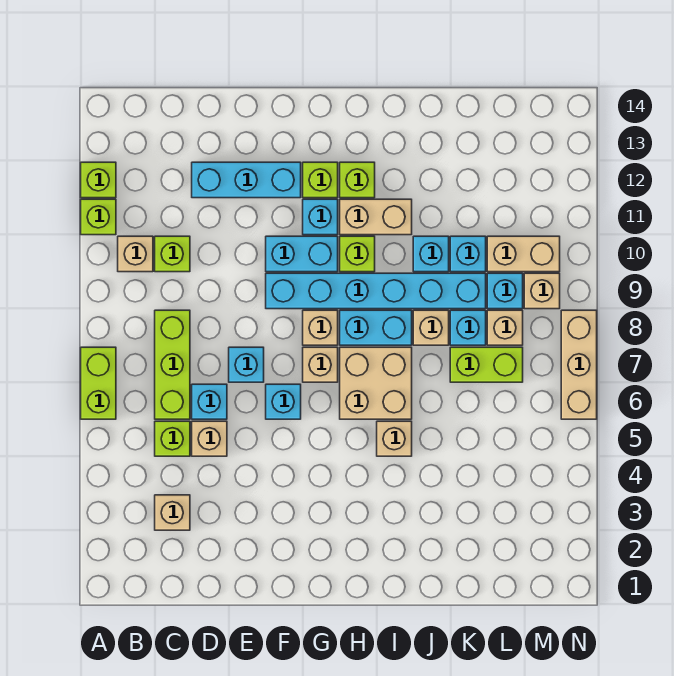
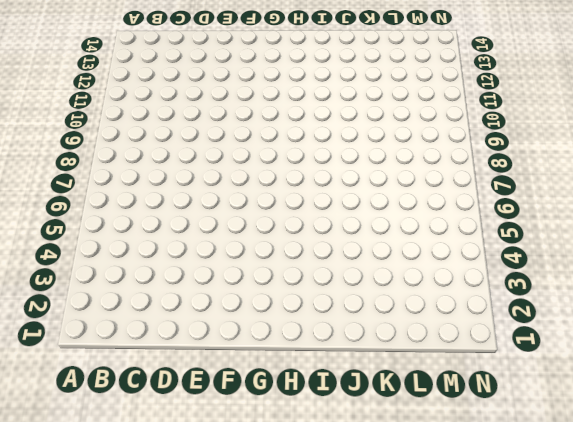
none -> lime brick A6:A7 level 1
none -> lime brick A11 level 1
none -> lime brick A12 level 1
none -> tan brick B10 level 1

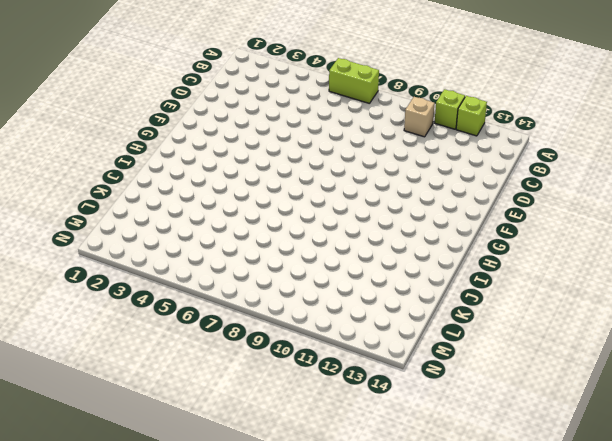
none -> tan brick C3 level 1
none -> lime brick C5 level 1
none -> lime brick C6:C8 level 1
none -> lime brick C10 level 1

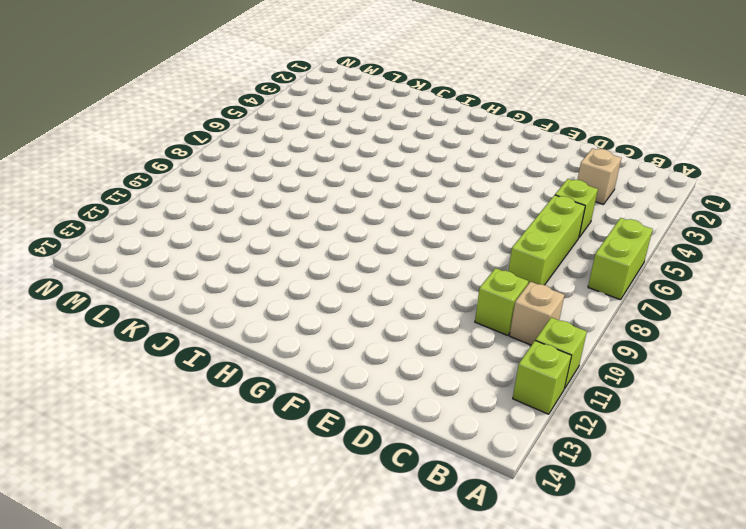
none -> tan brick D5 level 1
none -> cyan brick D6 level 1
none -> cyan brick D12:F12 level 1
none -> cyan brick E7 level 1

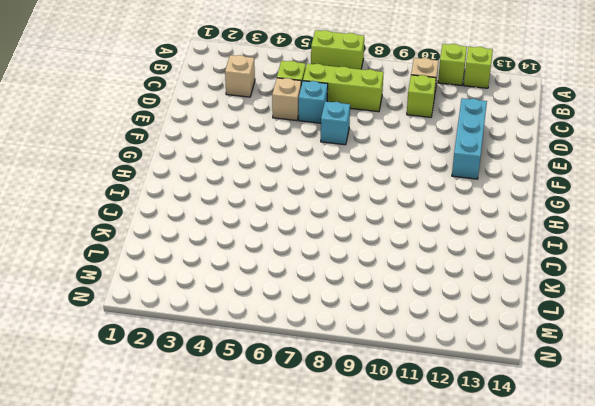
none -> cyan brick F6 level 1
none -> cyan brick F9:K9 level 1
none -> cyan brick F10:G10 level 1
none -> tan brick G7 level 1

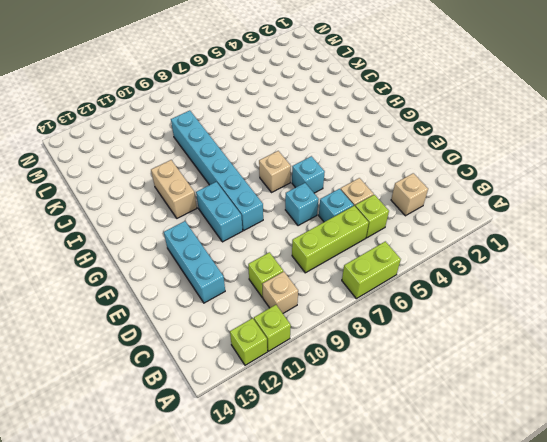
none -> tan brick G8 level 1
none -> cyan brick G11 level 1
none -> lime brick G12 level 1
none -> tan brick H6:I7 level 1

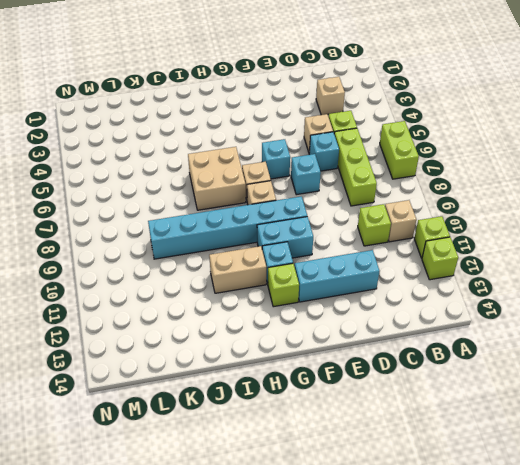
none -> cyan brick H8:I8 level 1
none -> lime brick H10 level 1
none -> lime brick H12 level 1
none -> tan brick I5 level 1

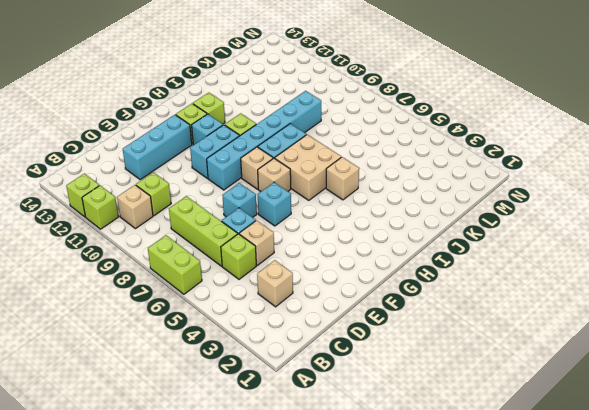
none -> tan brick H11:I11 level 1
none -> tan brick J8 level 1
none -> cyan brick J10 level 1
none -> lime brick K7:L7 level 1

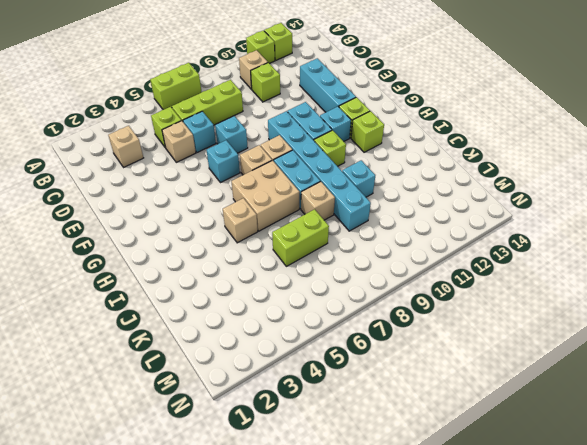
lime brick K6:K7 level 1 -> lime brick K7:L7 level 1
none -> tan brick H11:I11 level 1
none -> cyan brick K8 level 1
none -> cyan brick K10 level 1
none -> tan brick L8 level 1

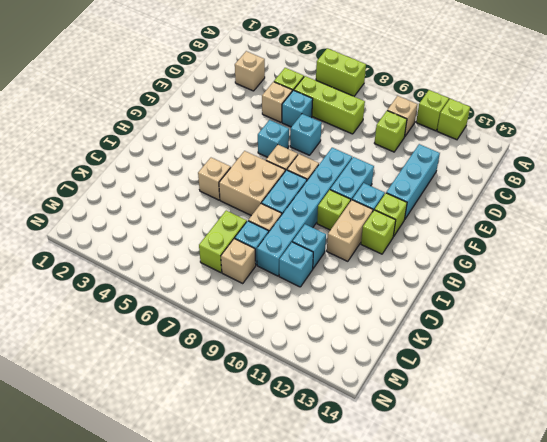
none -> cyan brick L9 level 1
none -> tan brick L10:M10 level 1
none -> tan brick M9 level 1
none -> tan brick N6:N8 level 1

